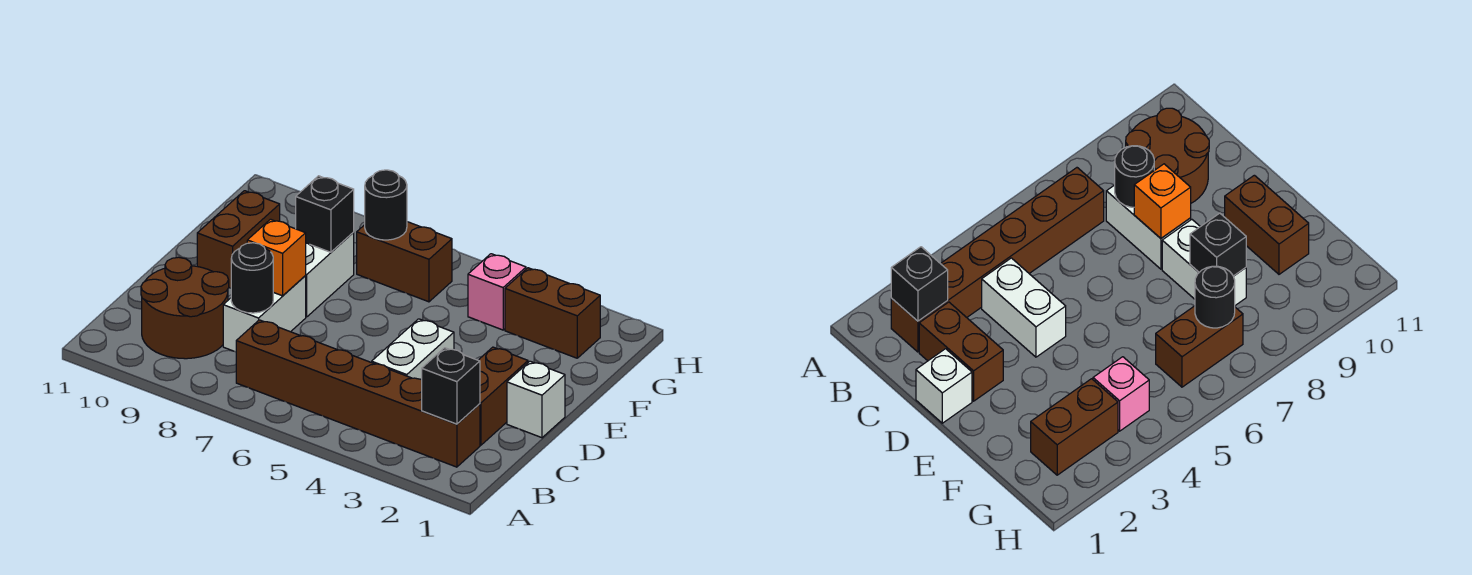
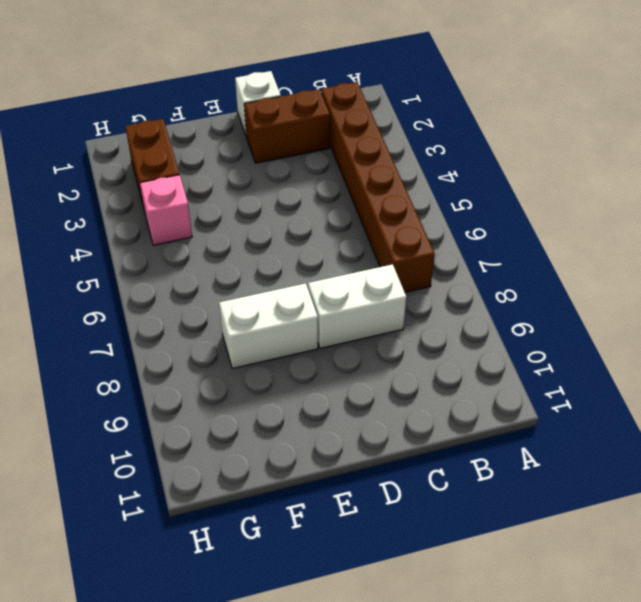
none -> brown round brick B9:C10 level 1
none -> white brick C4:D4 level 1
none -> brown brick E10:F10 level 1

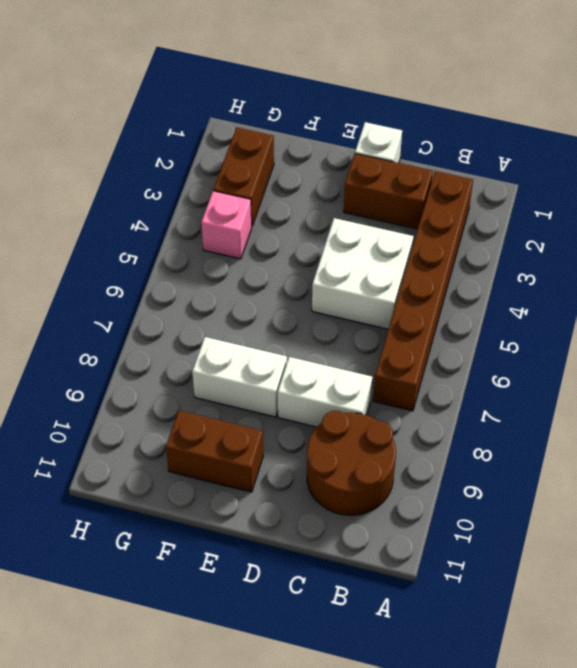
white brick C4:D5 level 1 -> white brick C4:D4 level 1
none -> brown brick G6:G7 level 1
none -> black brick B2 level 2
none -> black round brick C8 level 2

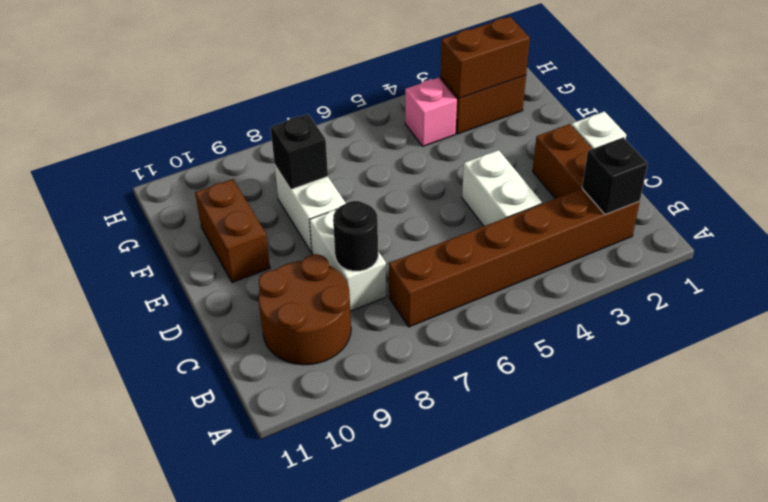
brown brick G2:G3 level 2 -> brown brick G6:G7 level 1
none -> orange brick D8 level 2
none -> black round brick G7 level 2

